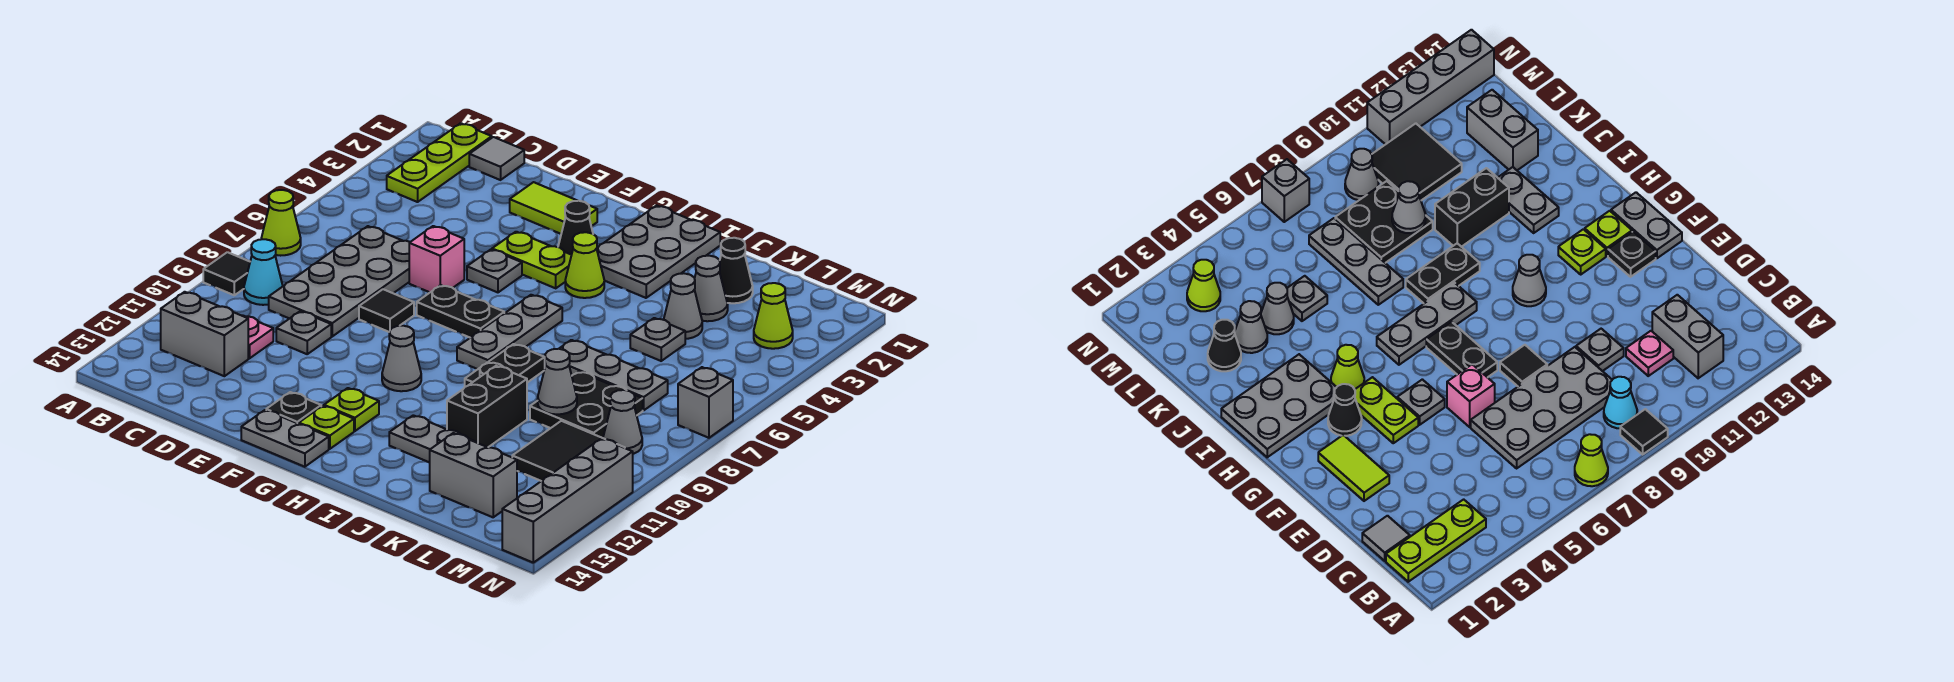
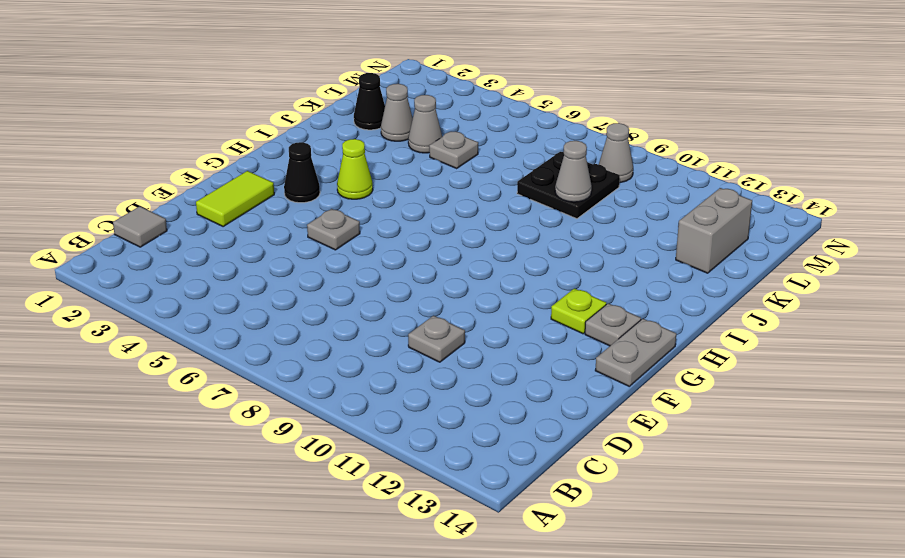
grey plate G13 level 1 -> lime plate G13 level 1
none -> lime cone A7 level 1
none -> black tile A9 level 1
none -> lime plate B1:B3 level 1
none -> cyan cone B9 level 1

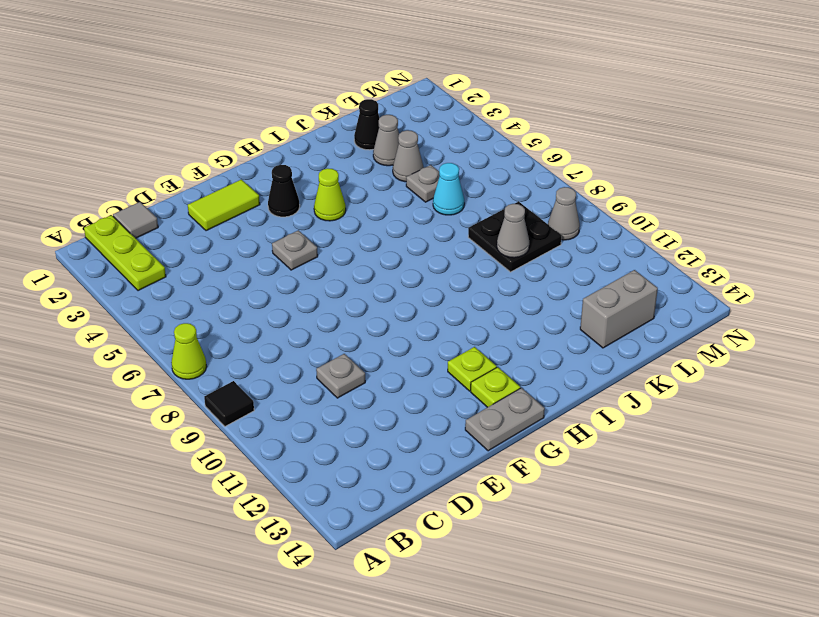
cyan cone K6 level 1 -> cyan cone B9 level 1
none -> grey brick B12:C12 level 1
none -> grey plate C6:D9 level 1
none -> pink plate C11 level 1
none -> pink brick E6 level 1

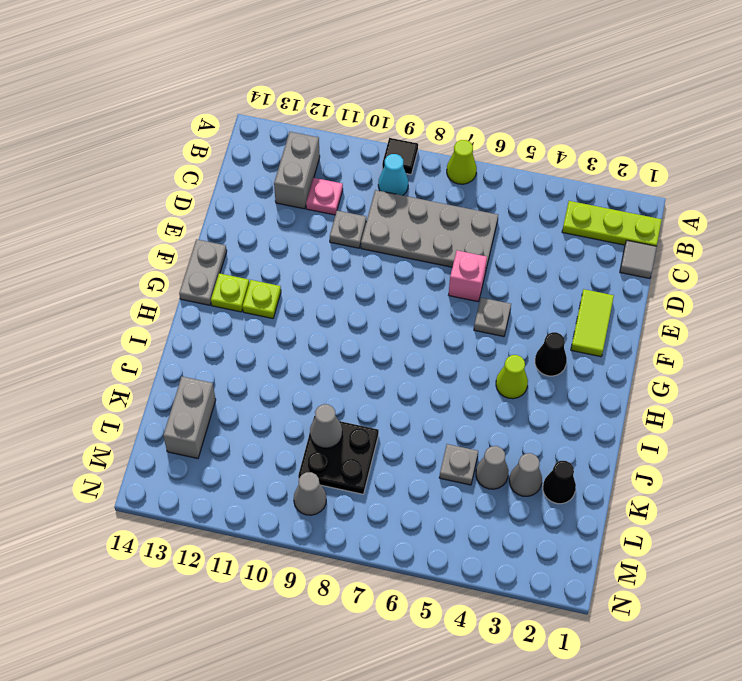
none -> black tile E8 level 1
none -> lime plate F4:G4 level 1
none -> black plate F7:G7 level 1
none -> black plate F13 level 1

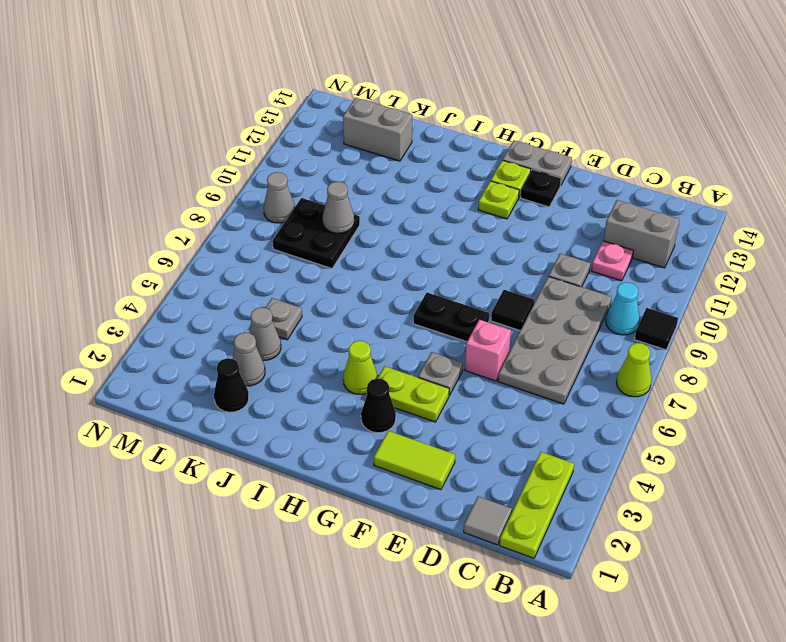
none -> grey cone G10 level 1
none -> grey plate H1:I3 level 1
none -> grey plate H6:H8 level 1
none -> black plate I8:I9 level 1

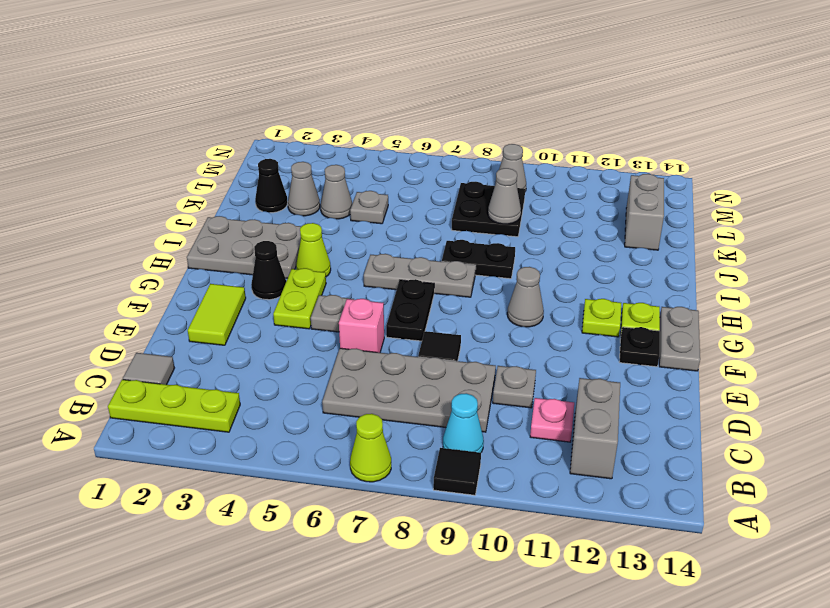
none -> grey plate I12:J12 level 1
none -> grey plate J7:L7 level 1
none -> black brick J10:J11 level 1
none -> black tile L10:M11 level 1

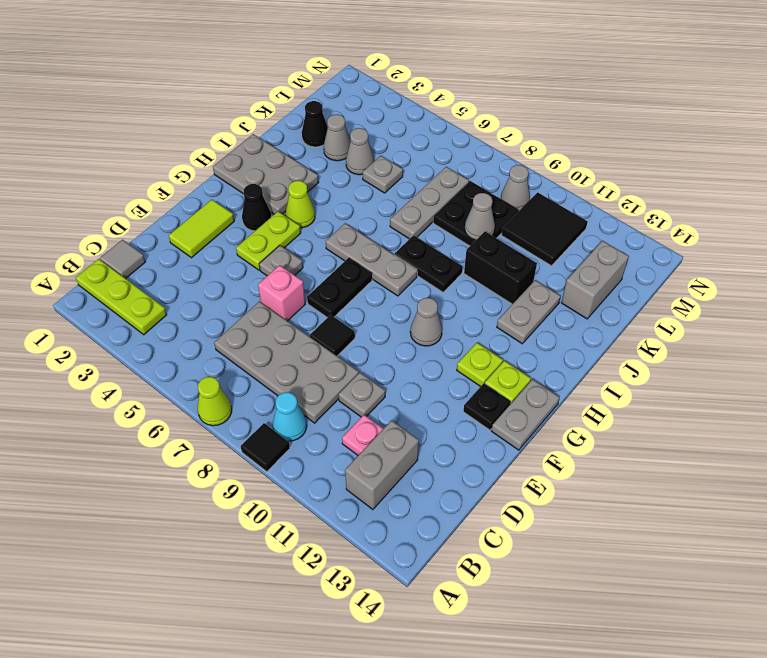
none -> lime cone M3 level 1
none -> grey brick N7 level 1
none -> grey brick N11:N14 level 1

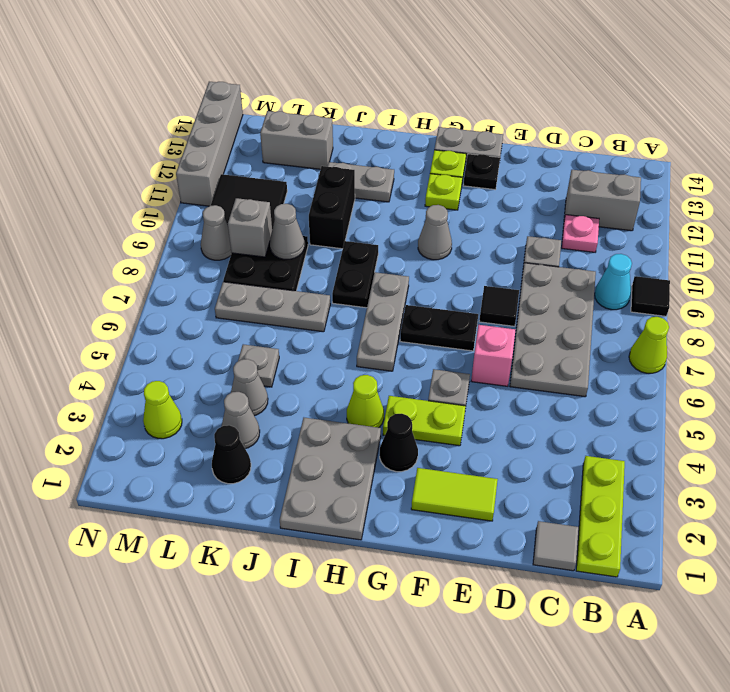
grey brick L9 level 2 -> grey brick N7 level 1

